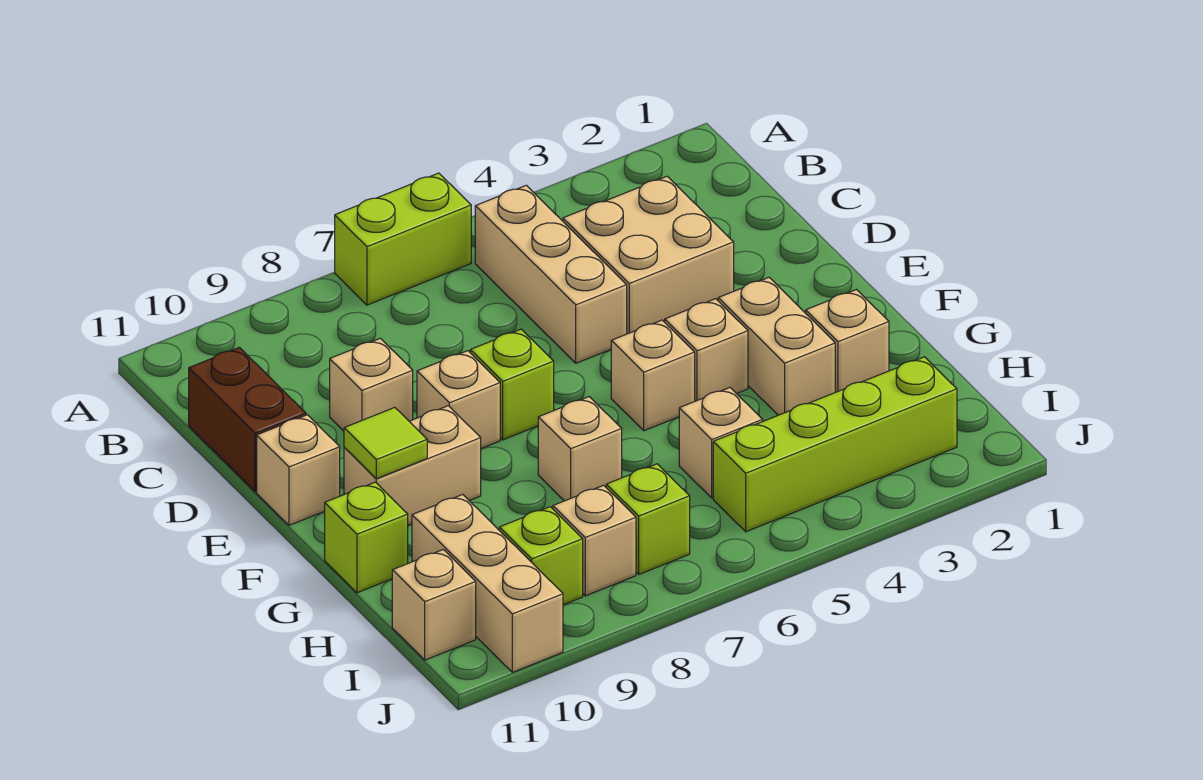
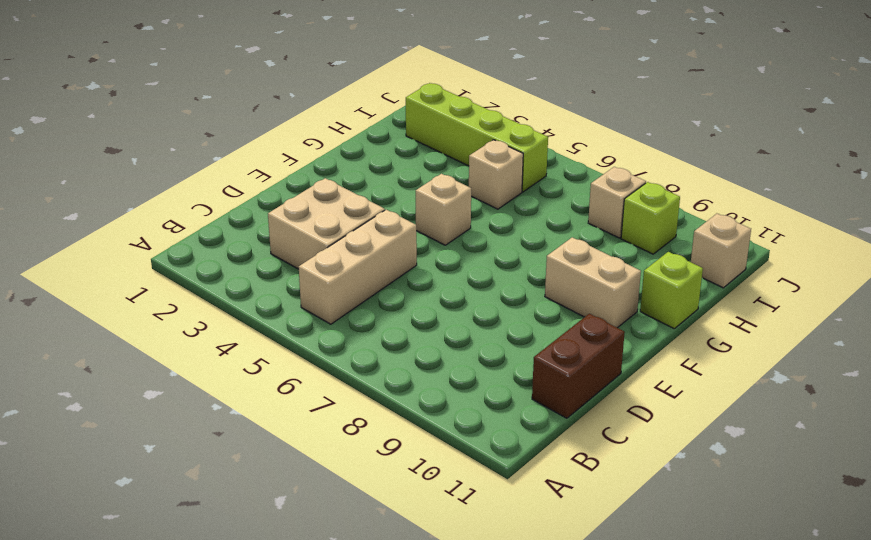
none -> lime brick A6:A7 level 1
none -> tan brick D9 level 1
none -> lime brick E7 level 1

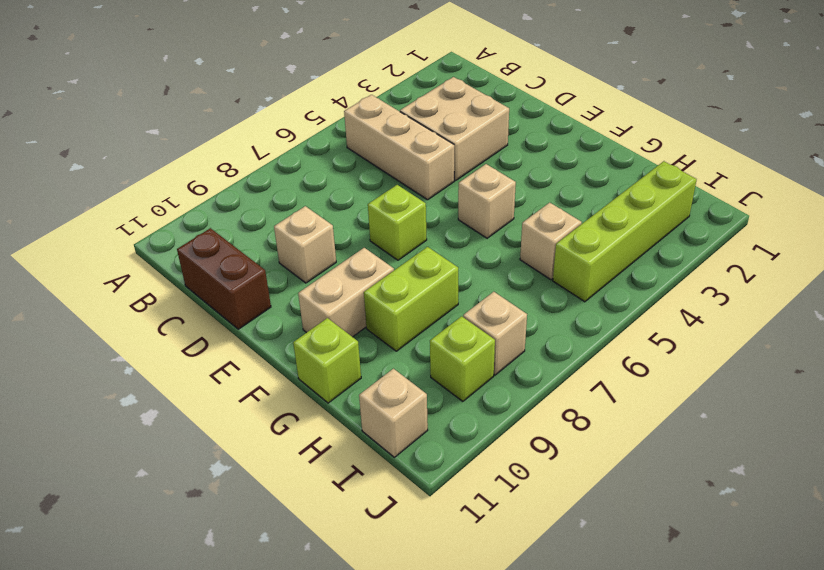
lime brick G8:G9 level 1 -> lime brick A6:A7 level 1
none -> tan brick E8 level 1
none -> tan brick E11 level 1
none -> tan brick F3:G3 level 1

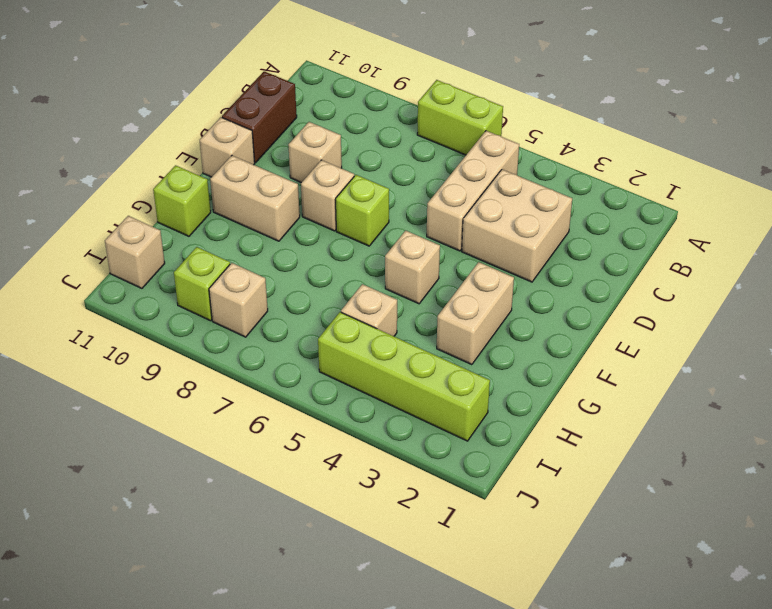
none -> tan brick F4 level 1
none -> tan brick G2 level 1
none -> tan brick G7 level 1

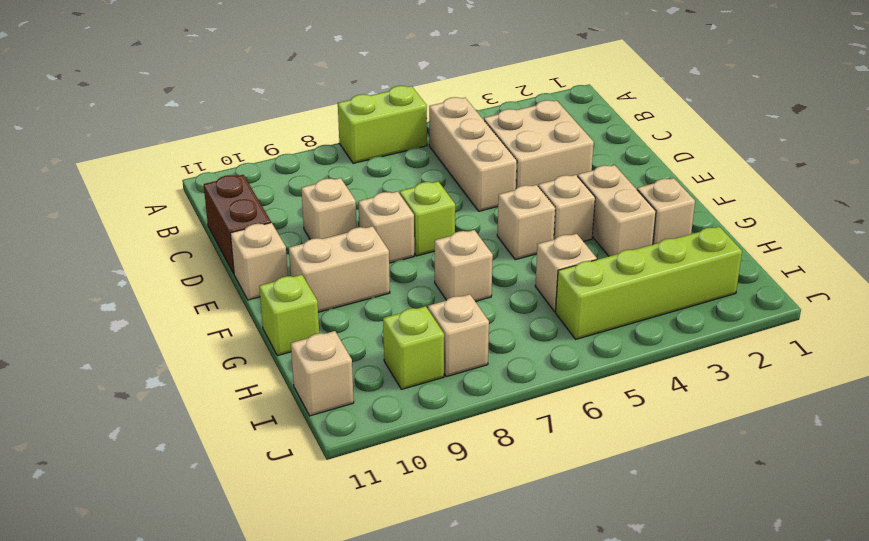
none -> tan brick H10:J10 level 1
none -> lime brick I7 level 1
none -> lime tile F10 level 2

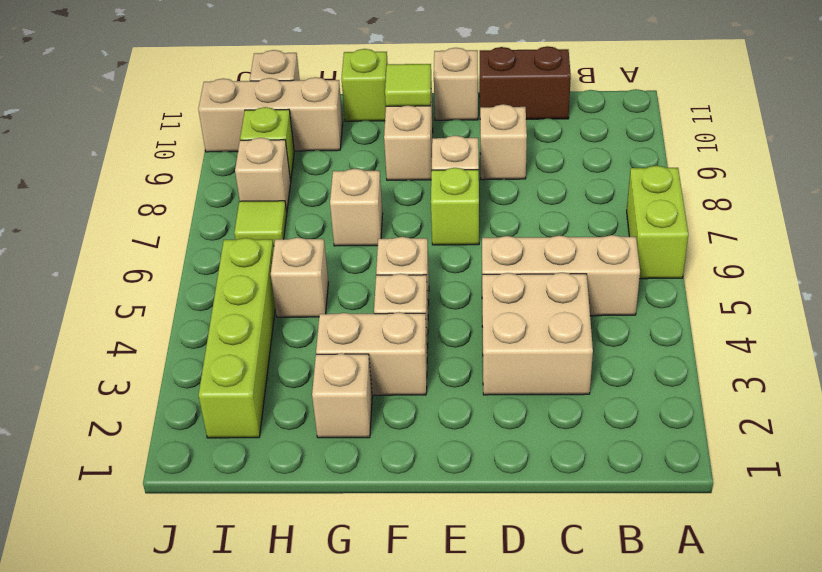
lime tile I7 level 1 -> lime brick I7 level 1

